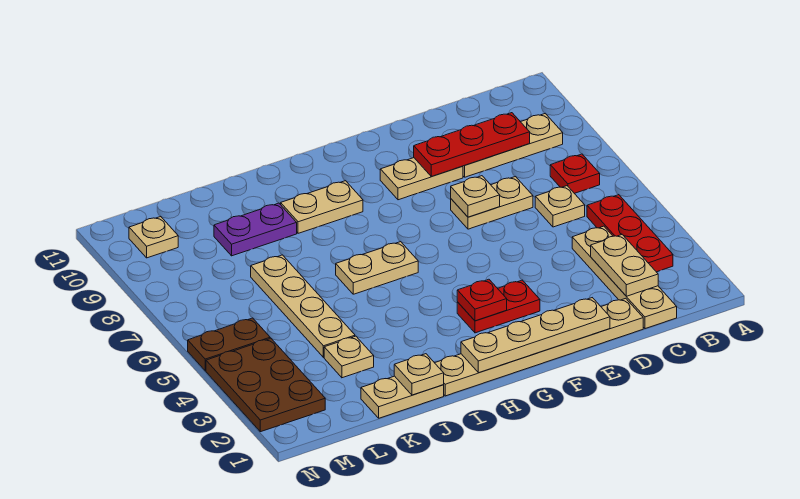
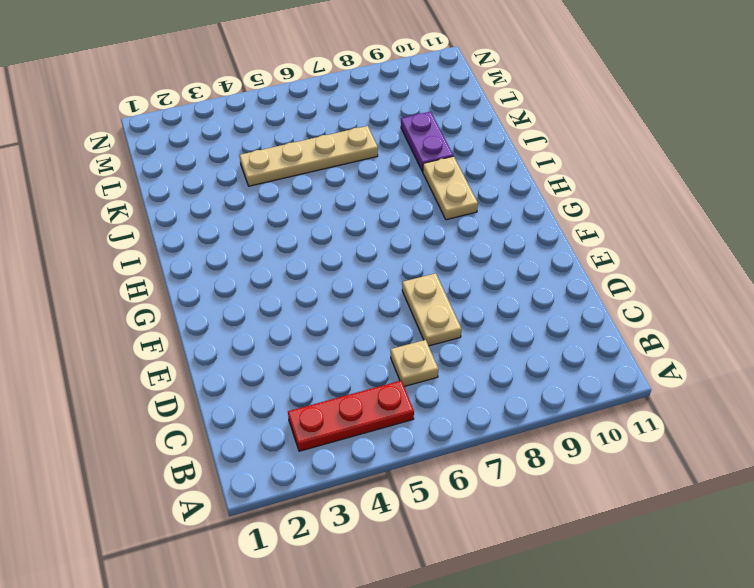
none -> red plate B7 level 1
none -> tan plate B9:D9 level 1
none -> tan plate C1:C4 level 1

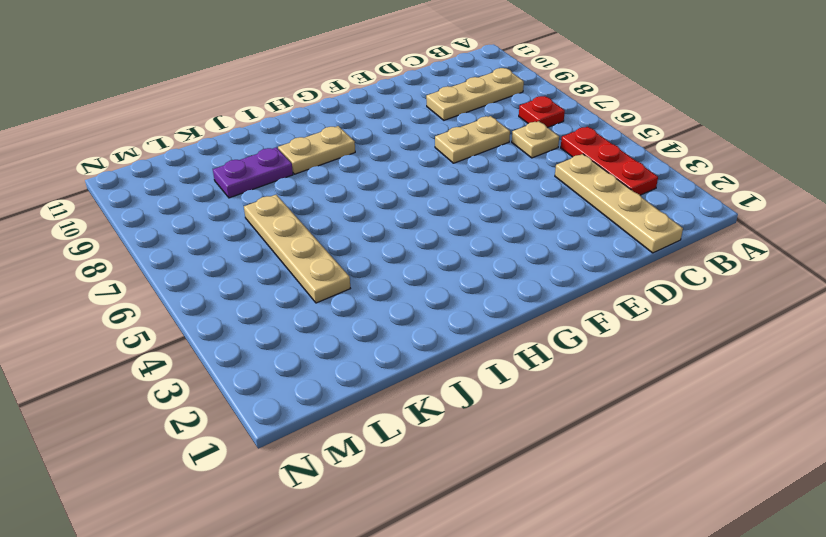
none -> tan plate D1:I1 level 1
none -> tan plate E9:F9 level 1
none -> red plate F3:G3 level 1

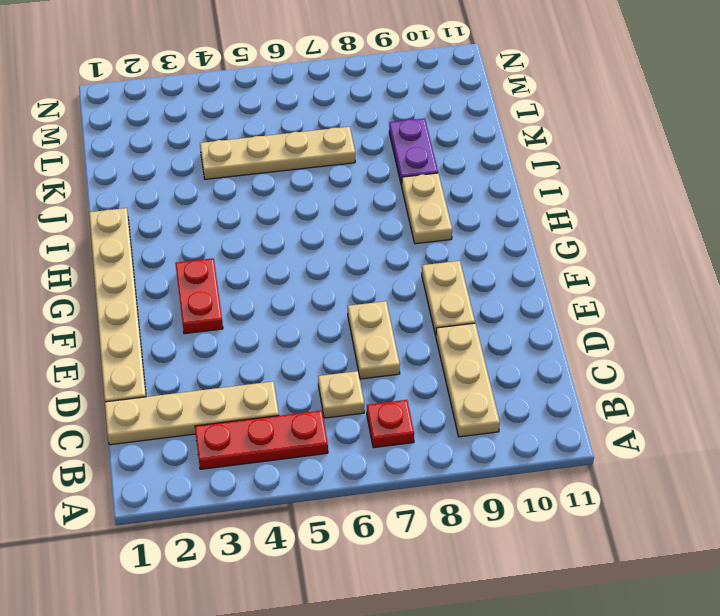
none -> tan plate H6:I6 level 1
none -> tan plate J1:K1 level 1
none -> tan plate K3 level 1

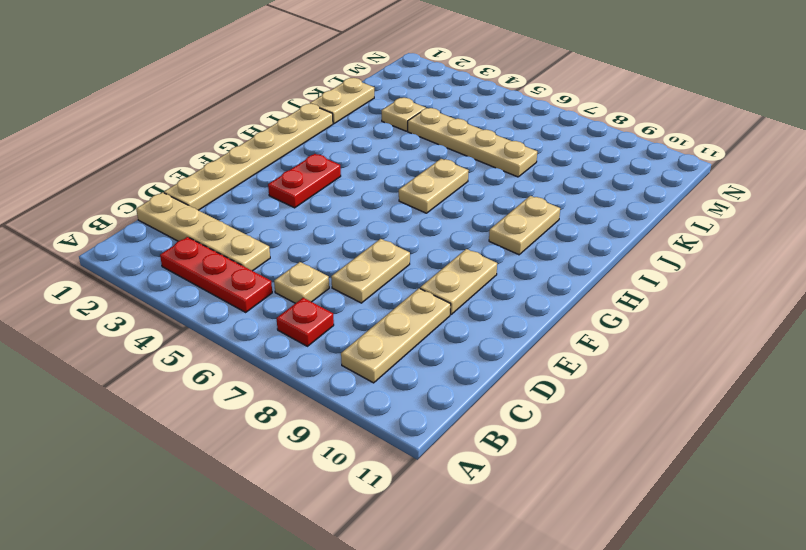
none -> purple plate J9:K9 level 1
none -> brown plate M2:N4 level 1
none -> brown plate M5:N5 level 1

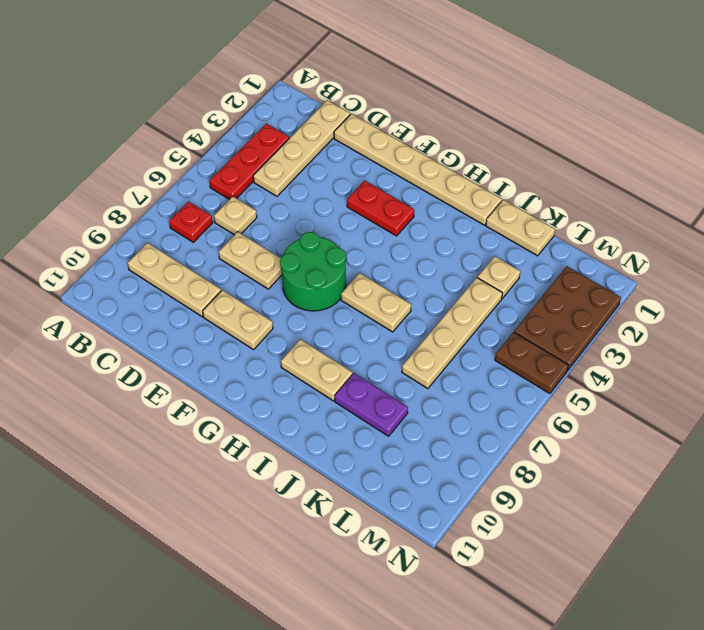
green round brick F6:G7 level 1 -> none
none -> tan plate M10 level 1
none -> tan plate C2:C3 level 2
none -> red plate C9:E9 level 2

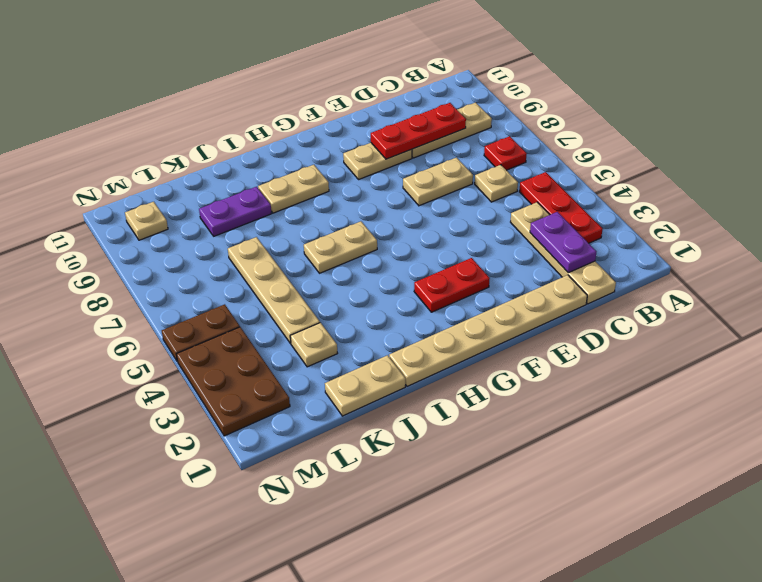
purple plate C2:C3 level 2 -> tan plate C2:C3 level 2
none -> tan plate E1:H1 level 2
none -> tan plate E7 level 2
none -> red plate G3 level 2

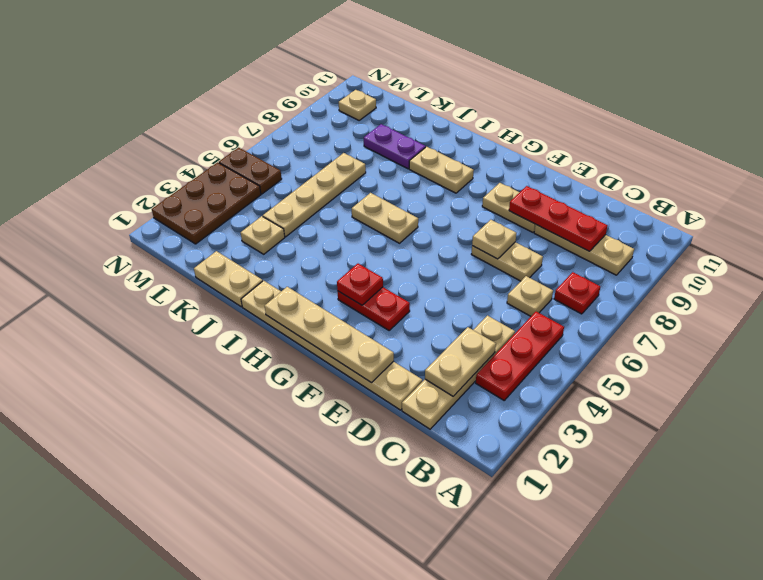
none -> tan plate J1 level 2

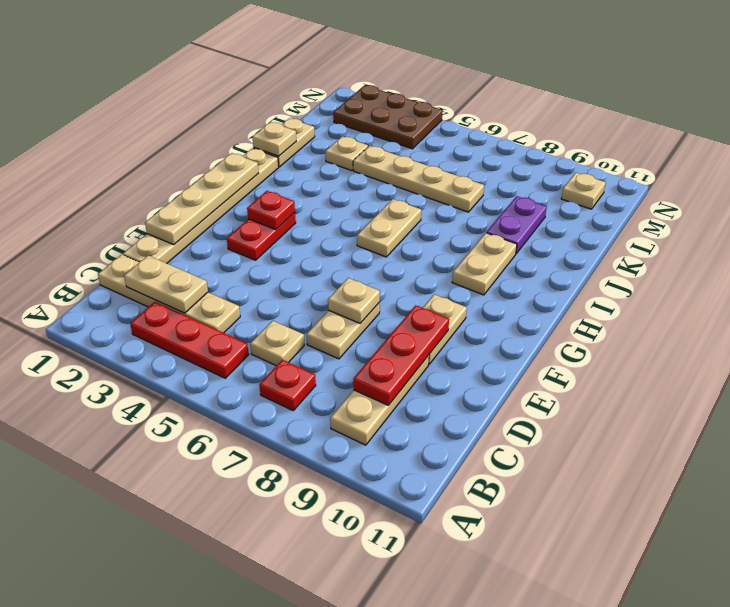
none -> brown plate M5:N5 level 1

